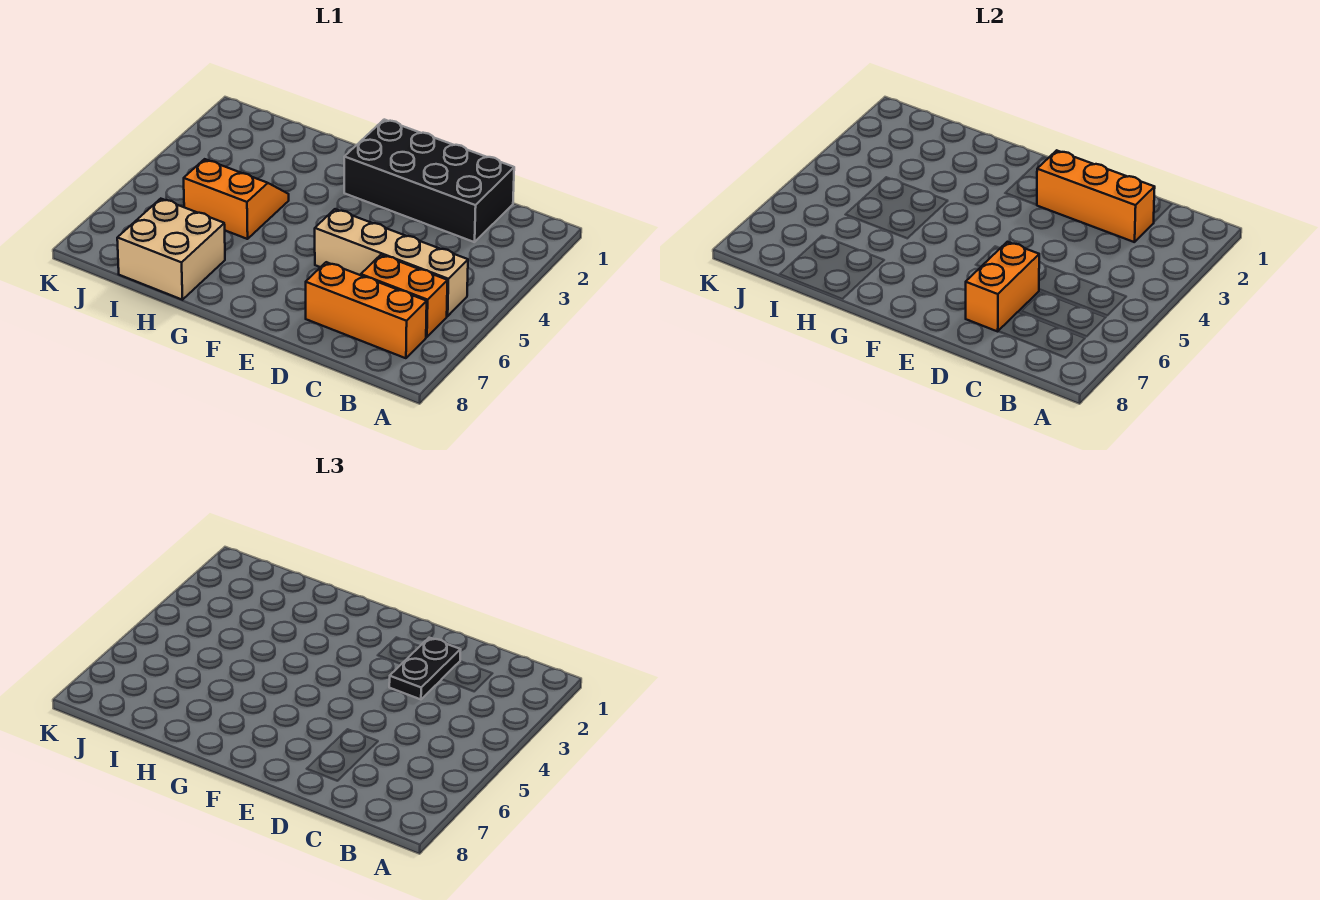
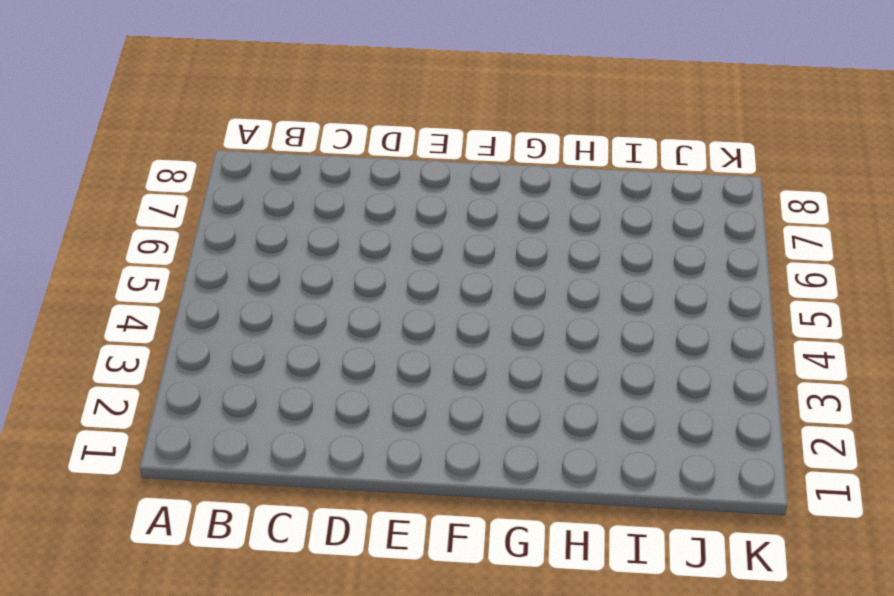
none -> tan brick B5:E5 level 1
none -> orange brick B6:C6 level 1

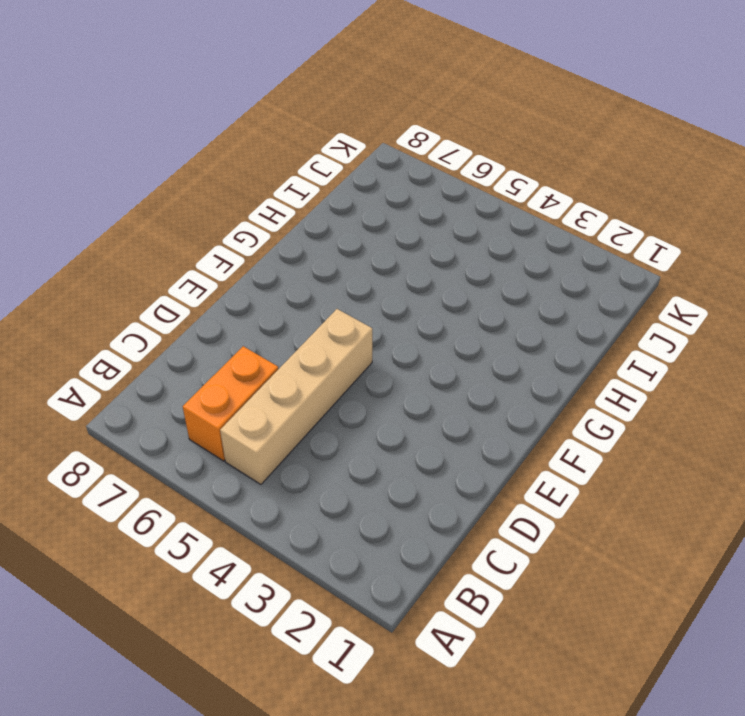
none -> orange brick B7:D7 level 1
none -> black brick C1:F2 level 1

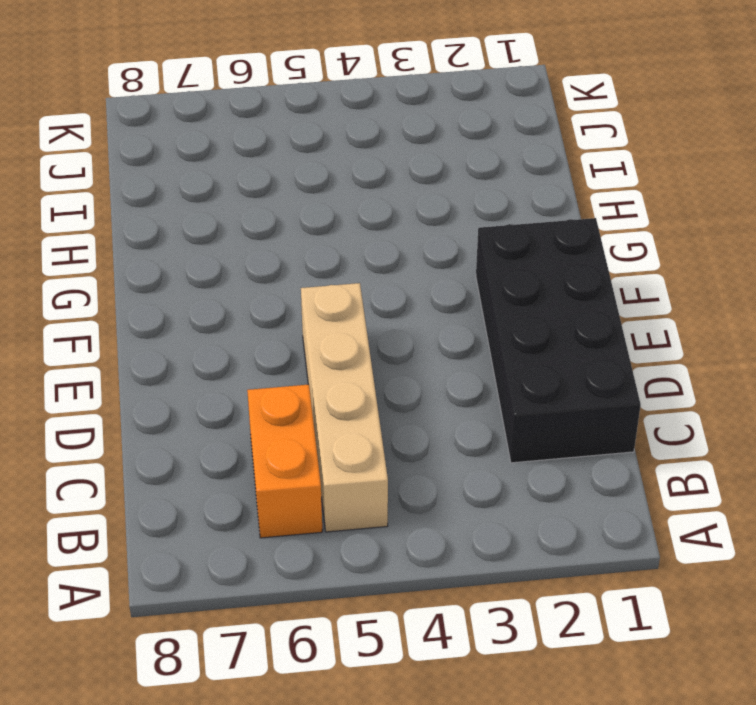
none -> orange brick B7:D7 level 1
none -> orange slope H4:I5 level 1 top 5

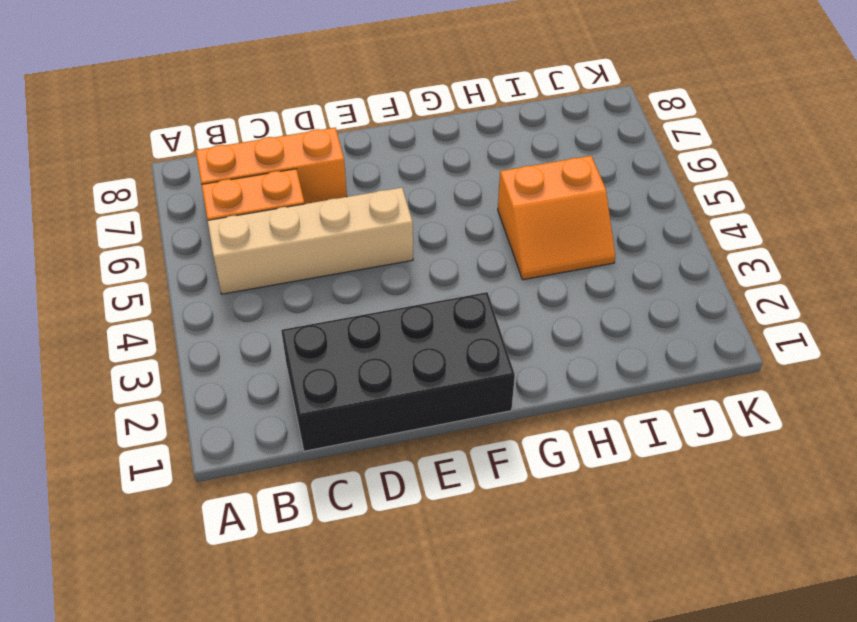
none -> tan brick H7:I8 level 1
none -> orange brick C2:E2 level 2

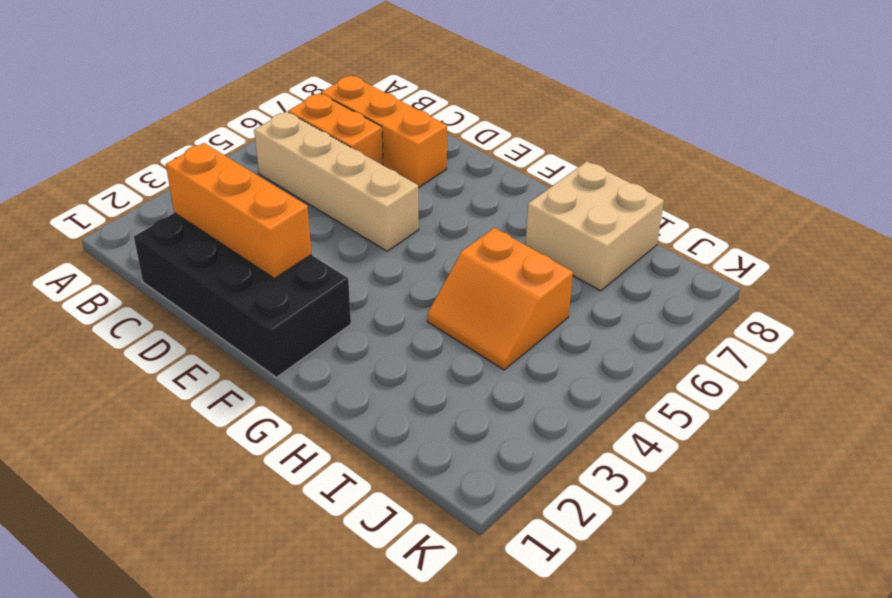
none -> orange brick D6:D7 level 2
none -> black plate D2:D3 level 3

